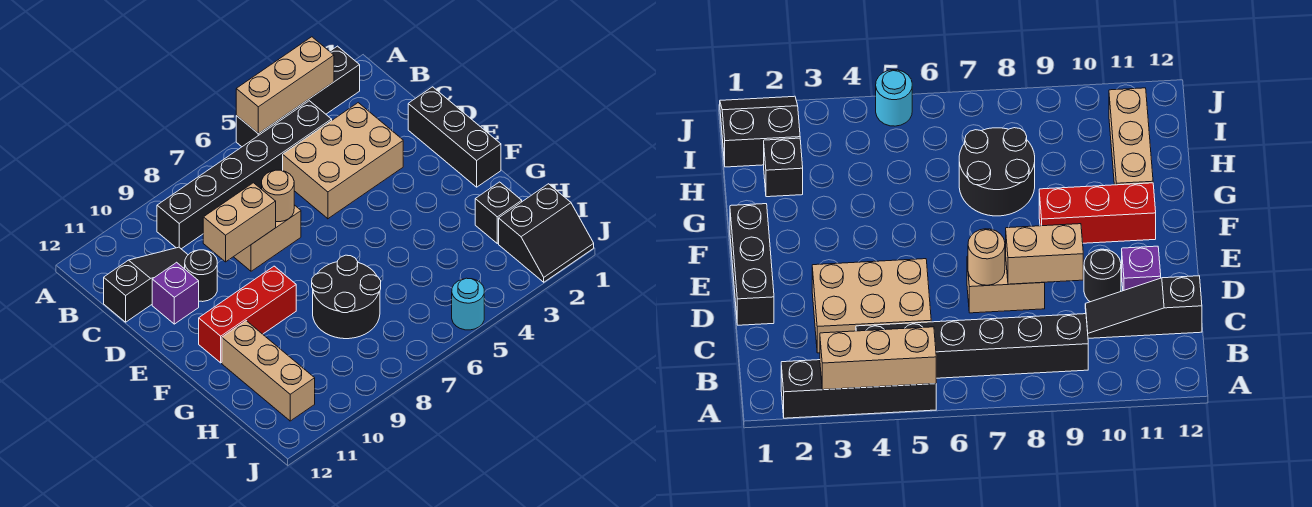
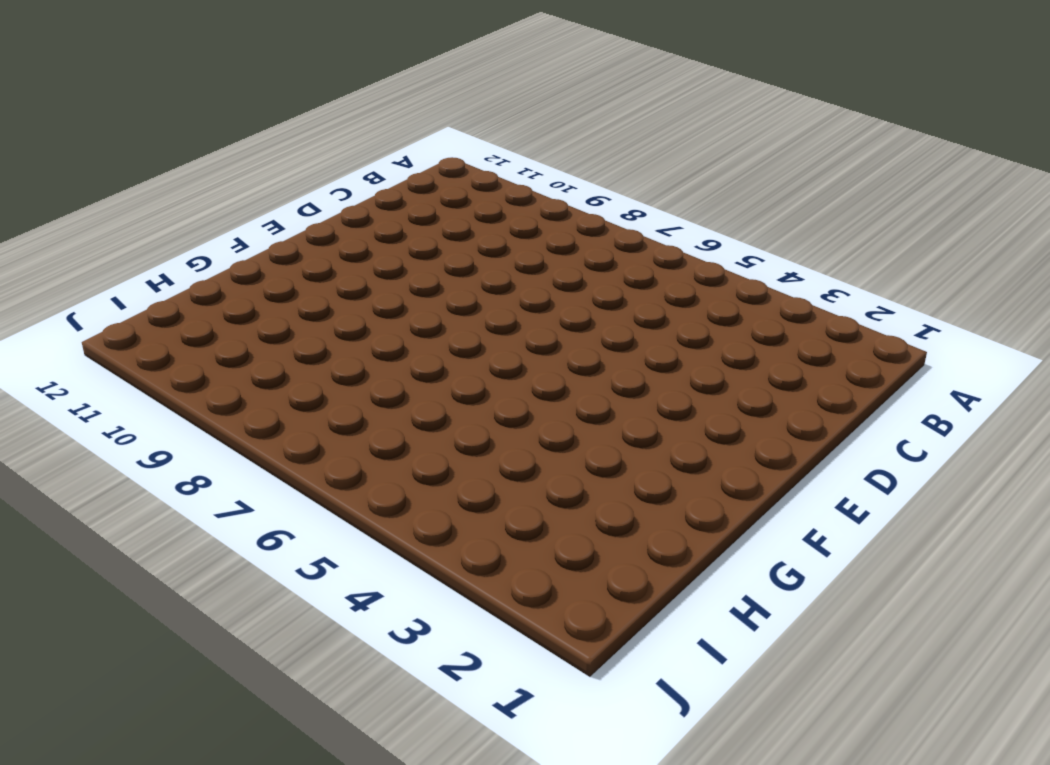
none -> black brick A2:A5 level 1
none -> black brick B4:B9 level 1
none -> tan brick C3:D5 level 1

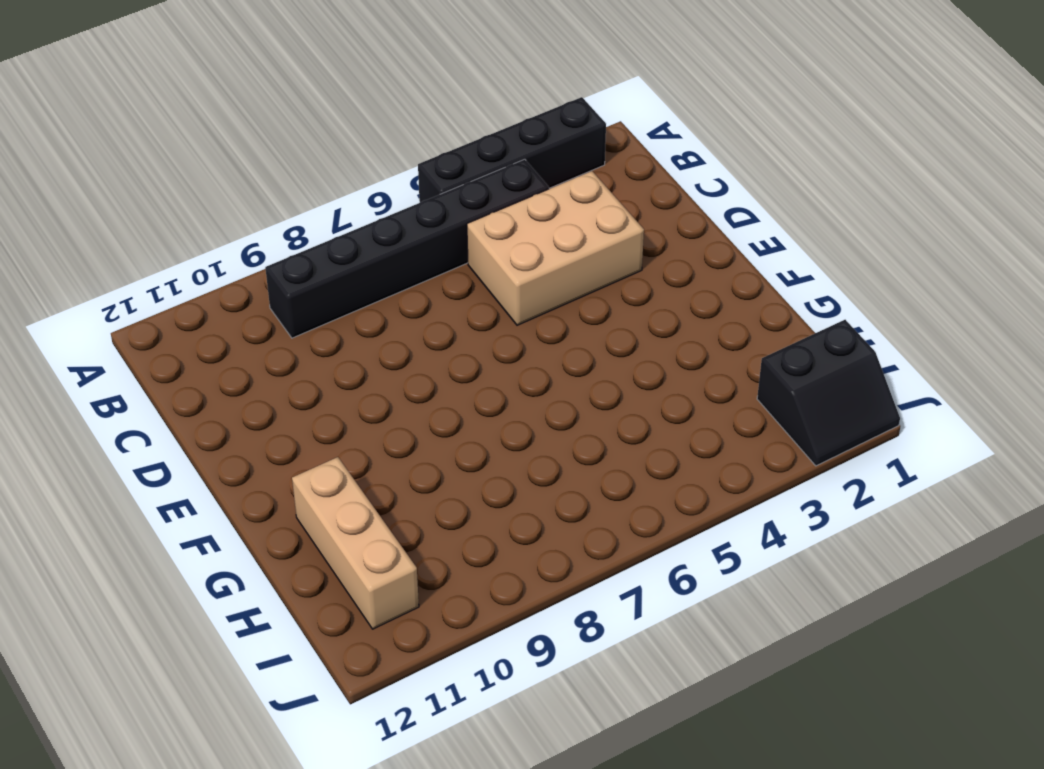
none -> black slope C10:C12 level 1 top 12
none -> black brick D1:F1 level 1
none -> tan brick D7:D8 level 1

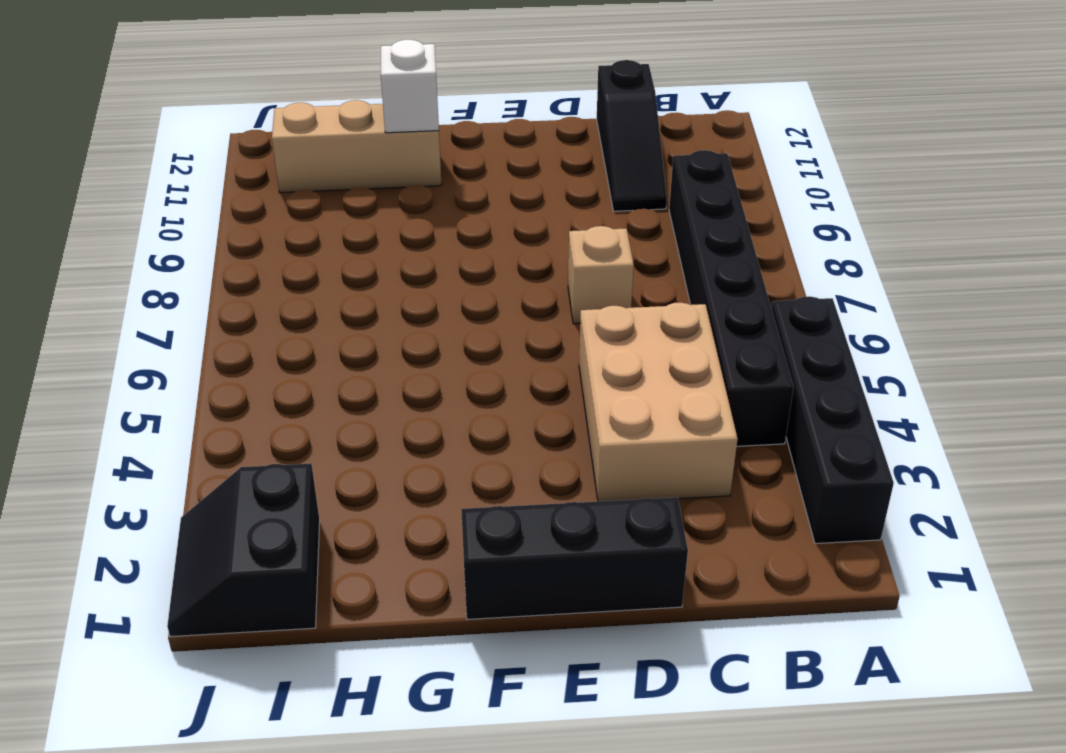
tan brick D7 level 1 -> tan brick D7:D8 level 1
white brick G11 level 2 -> none
none -> black round brick D10 level 1
none -> purple brick D11 level 1
none -> red brick F9:F11 level 1

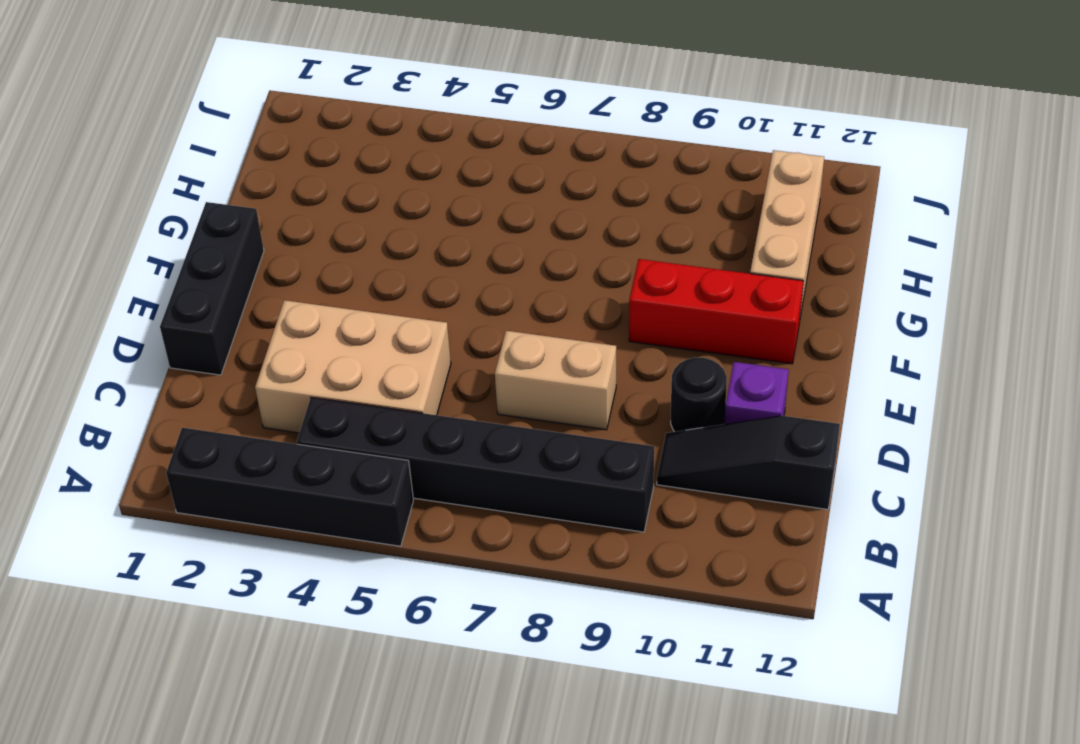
none -> black round brick G7:H8 level 1
none -> black brick H2 level 1
none -> black slope I1:J2 level 1 top I

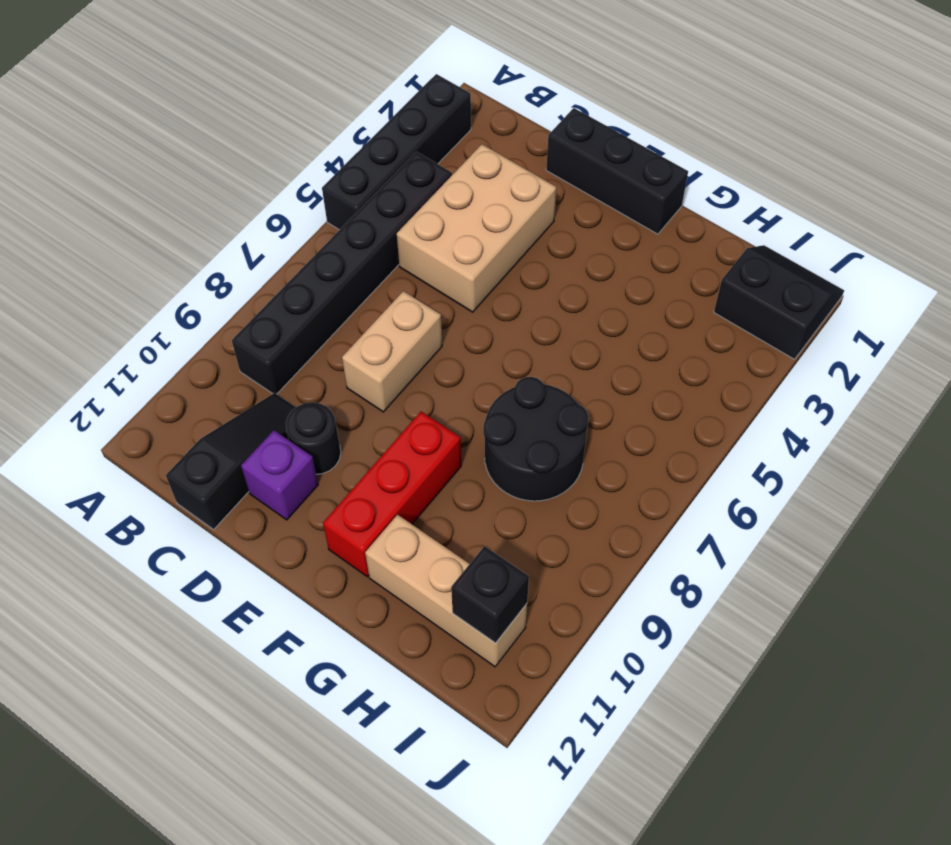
black slope I1:J2 level 1 top 2 -> black slope I1:J2 level 1 top I
black brick I11 level 2 -> black brick H2 level 1
none -> cyan round brick J5 level 1
none -> tan brick A3:A5 level 2
none -> tan round brick D7 level 2

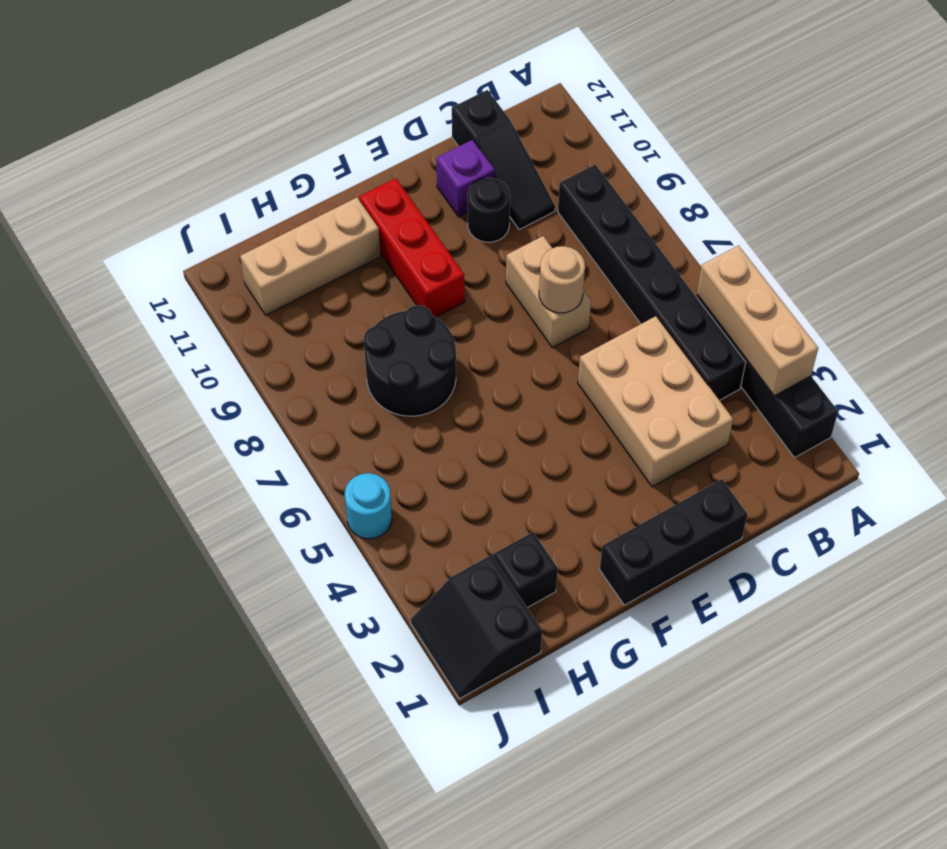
none -> tan brick D8:D9 level 2

